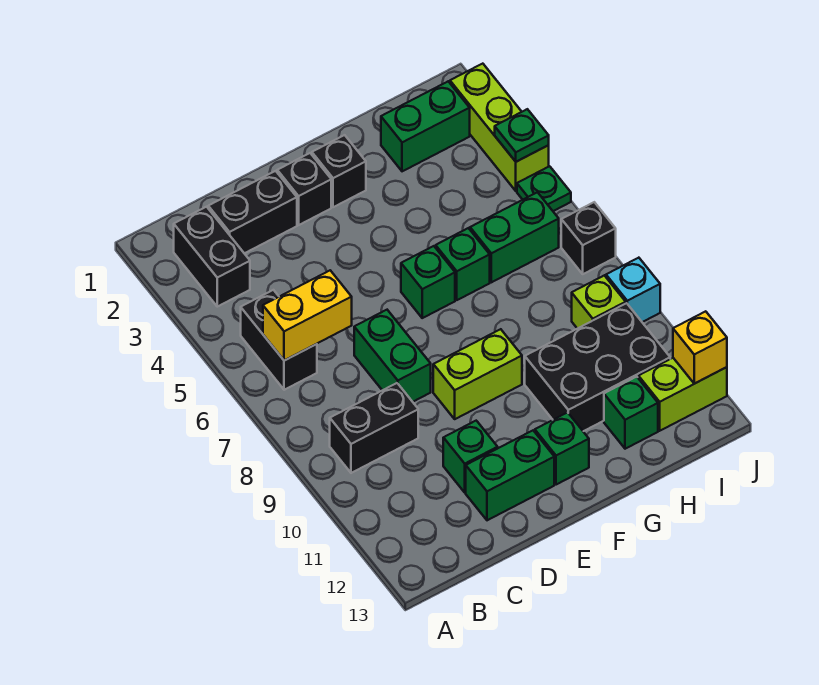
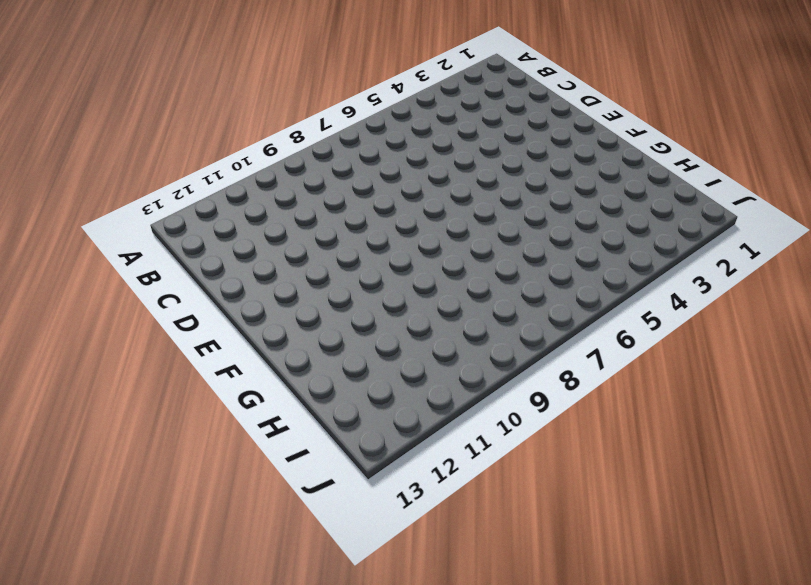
none -> black brick B2:B3 level 1
none -> black brick B5:B6 level 1
none -> black brick B9:C9 level 1

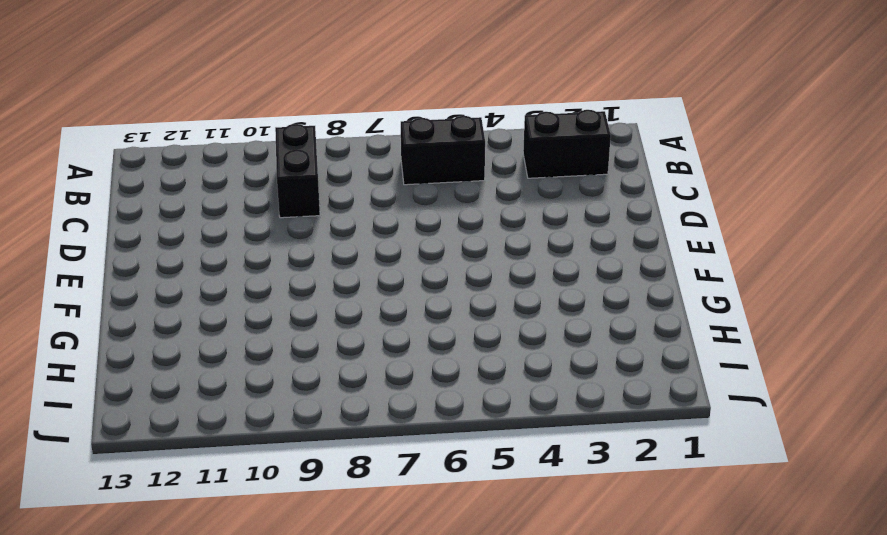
none -> black brick C2:D2 level 1
none -> green brick D7:D8 level 1
none -> green brick D11 level 1

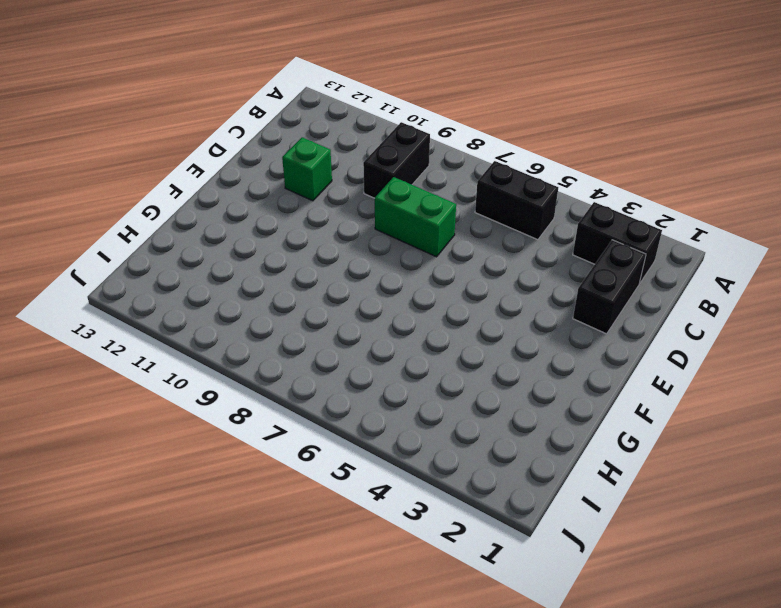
none -> green brick D12:E12 level 1
none -> black brick E2 level 1
none -> lime brick E9:F9 level 1

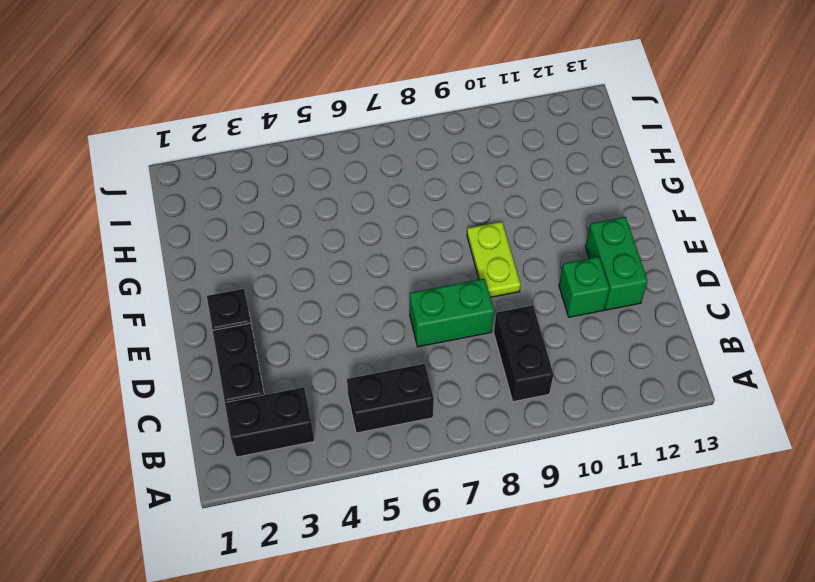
lime plate E9:F9 level 1 -> lime brick E9:F9 level 1
none -> black brick F2 level 1
none -> green brick F6 level 1
none -> green brick F12 level 1

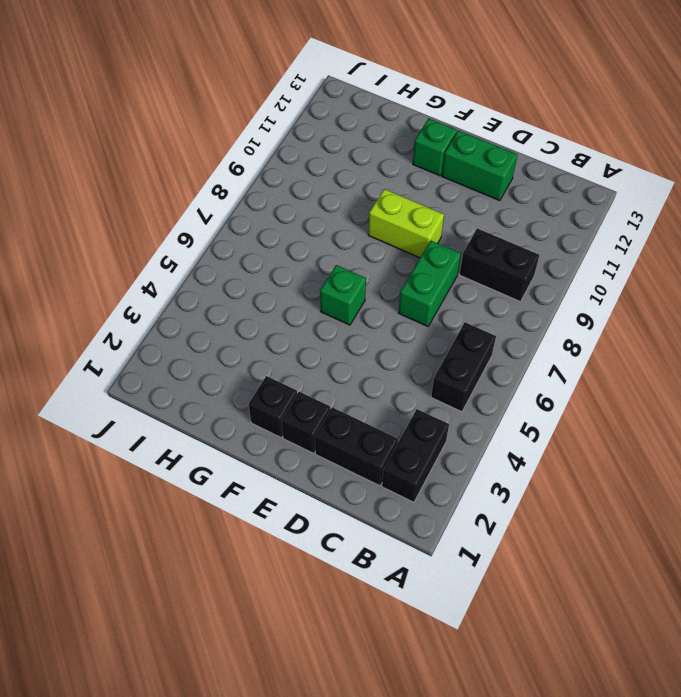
none -> green brick D11 level 1
none -> green brick G6 level 1
none -> black brick G10:I11 level 1

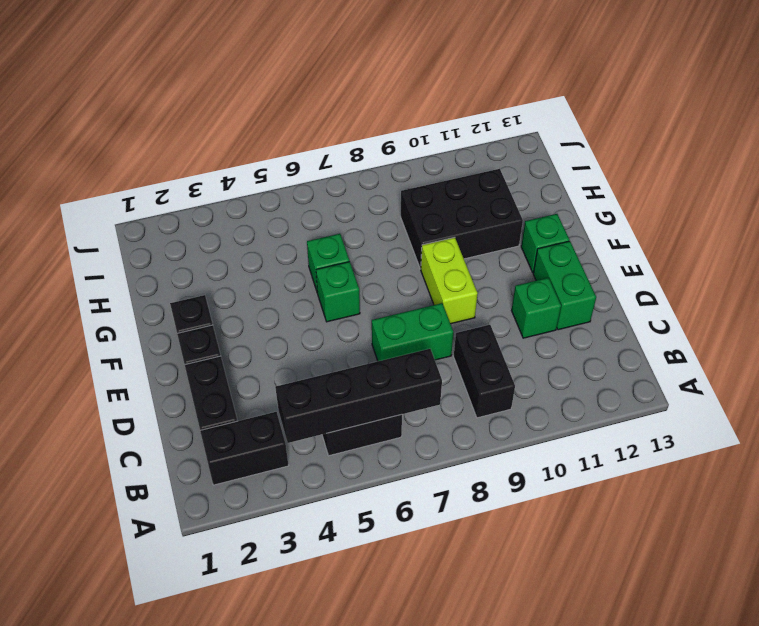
black brick B4:B7 level 2 -> yellow brick B6:C6 level 2
black brick G9:H11 level 1 -> black brick G10:I11 level 1
none -> green brick H2:I2 level 1
none -> green brick H6:I6 level 1
none -> green brick H12 level 1

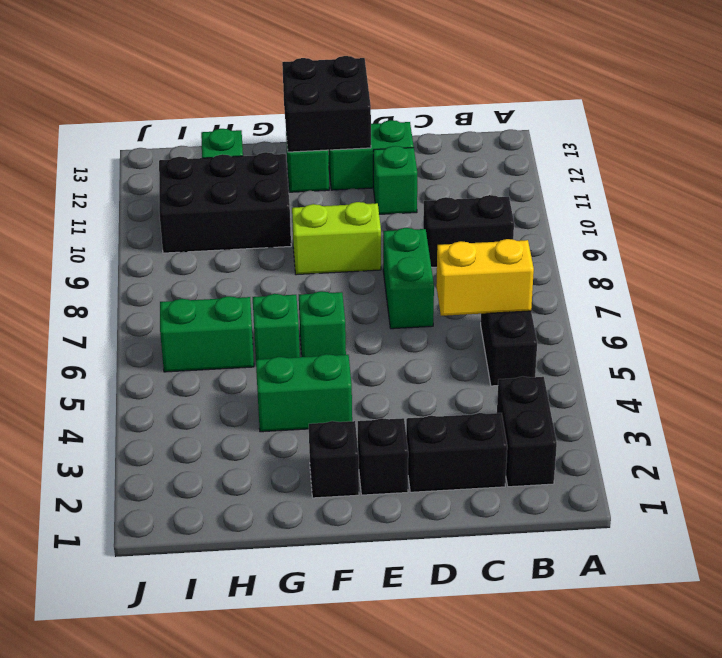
black brick E12:F13 level 2 -> none
green brick F4:G4 level 1 -> green brick H2:I2 level 1
none -> lime brick I9 level 1
none -> lime brick I12:J12 level 1
none -> lime brick J2:J4 level 1

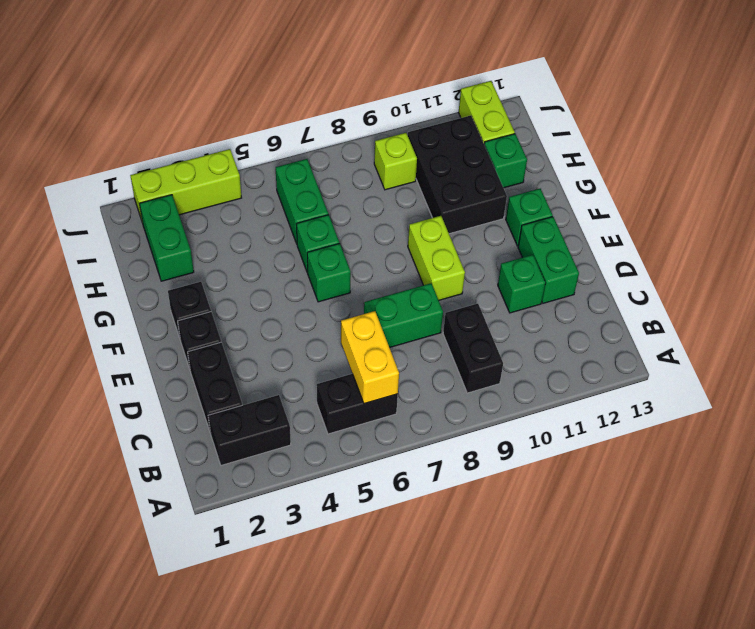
none -> green plate J5 level 1
none -> black brick J7 level 1
none -> cyan brick J9 level 1

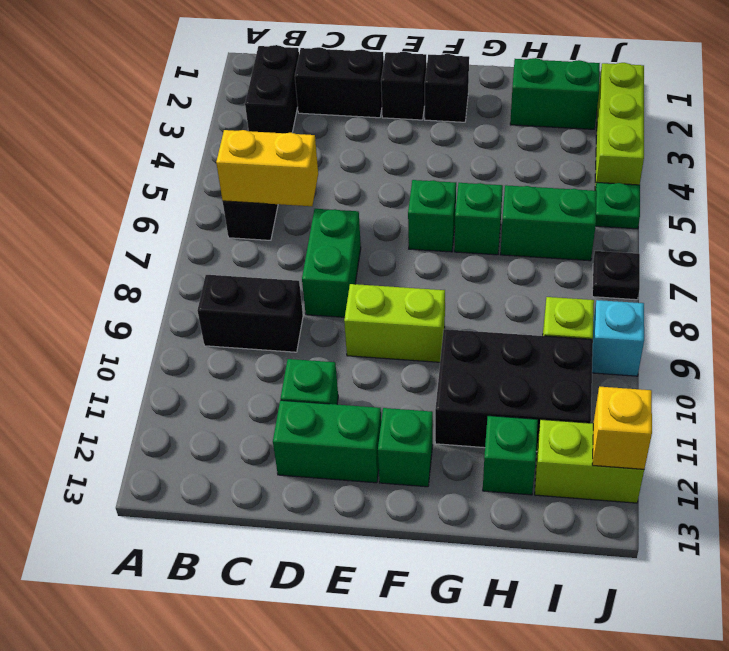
black plate J7 level 1 -> black brick J7 level 1
none -> green plate J4 level 2

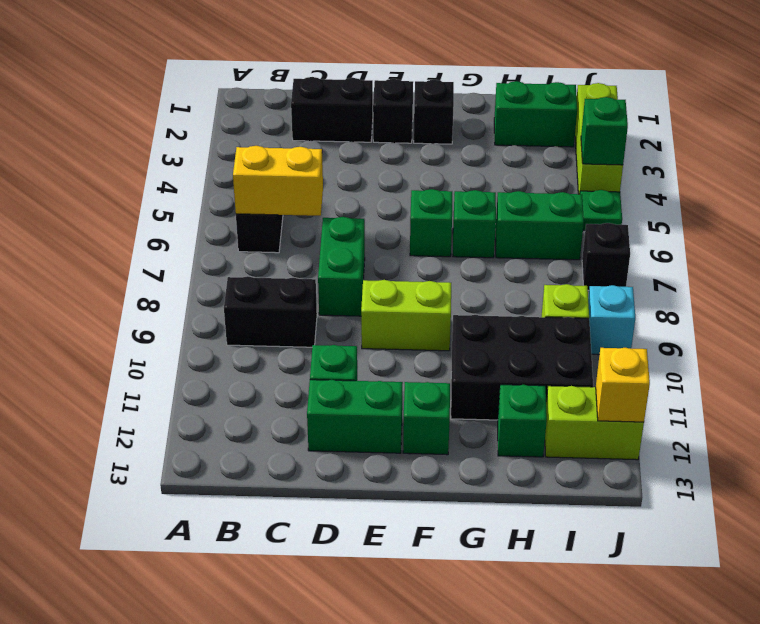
green brick J4 level 2 -> green plate J4 level 2
none -> black brick B2:B3 level 1

